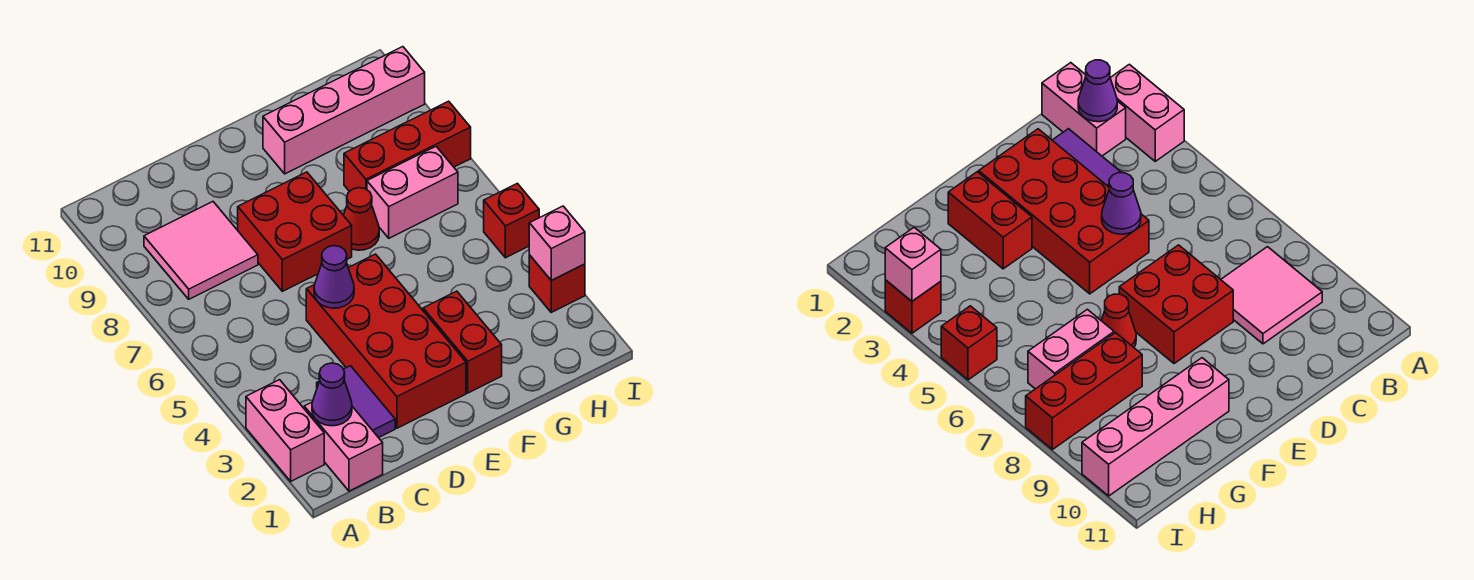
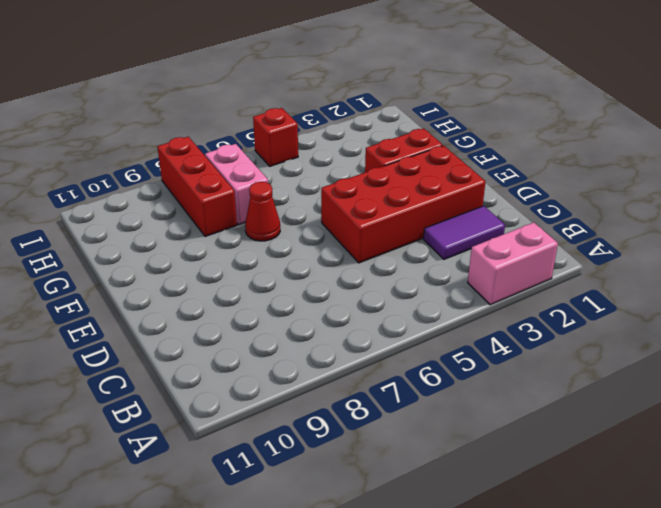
none -> pink brick B1:B2 level 1
none -> pink tile B8:C9 level 1
none -> red brick D7:E8 level 1

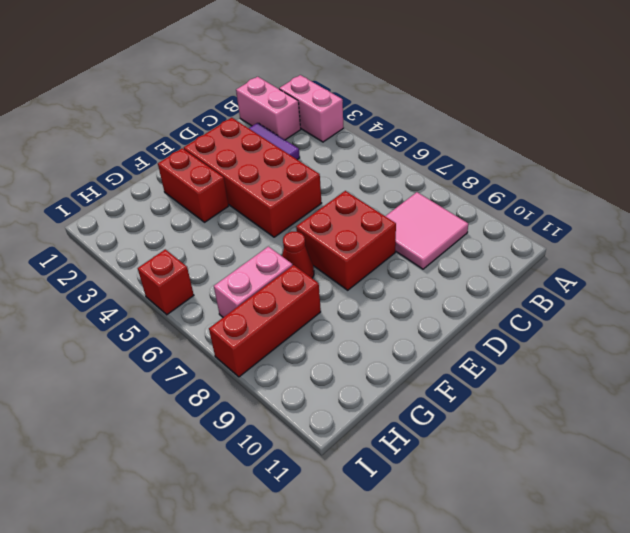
none -> pink brick F10:I10 level 1
none -> red brick I3 level 1
none -> purple cone B2 level 2

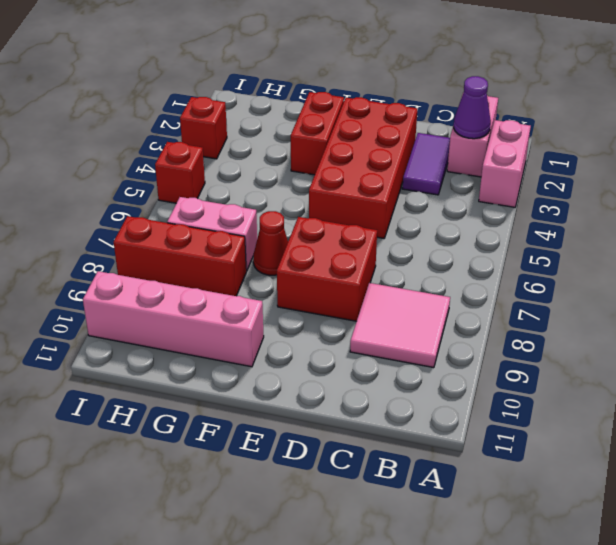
none -> purple cone D5 level 2
none -> pink brick I3 level 2

